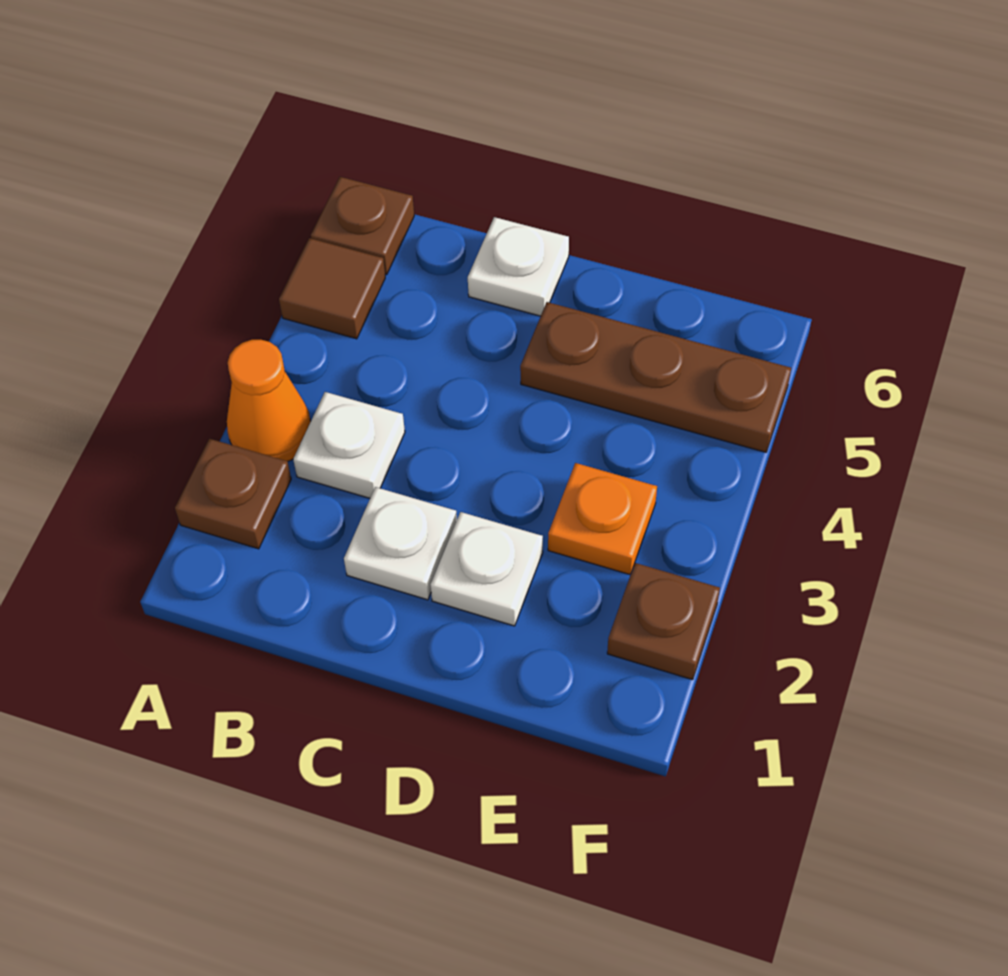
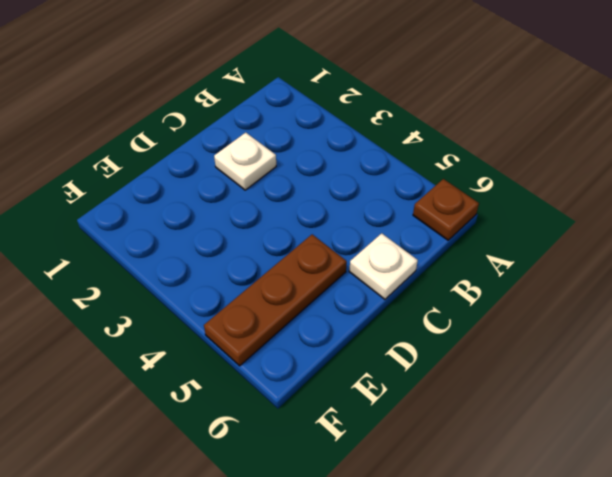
none -> brown plate A2 level 1
none -> orange cone A3 level 1

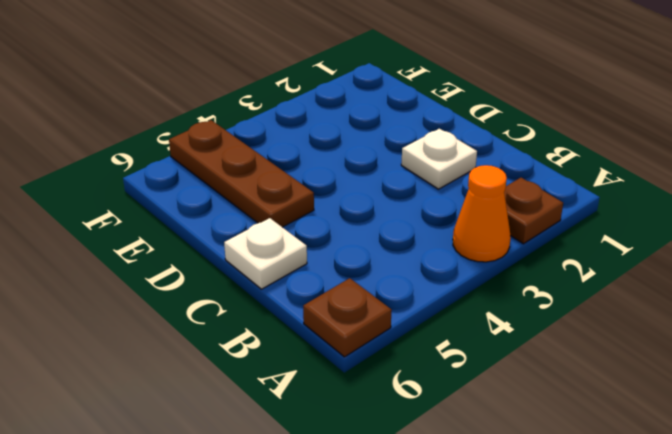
none -> brown tile A5 level 1
none -> white plate B3 level 1

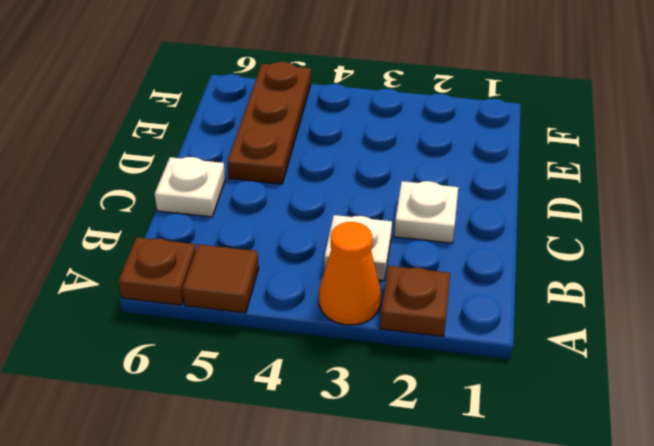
none -> white plate D2 level 1
none -> orange plate E3 level 1

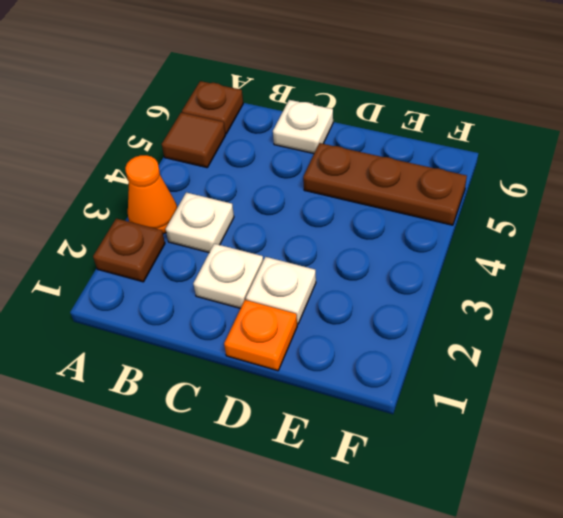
orange plate D1 level 1 -> orange plate E3 level 1
none -> brown plate F2 level 1

